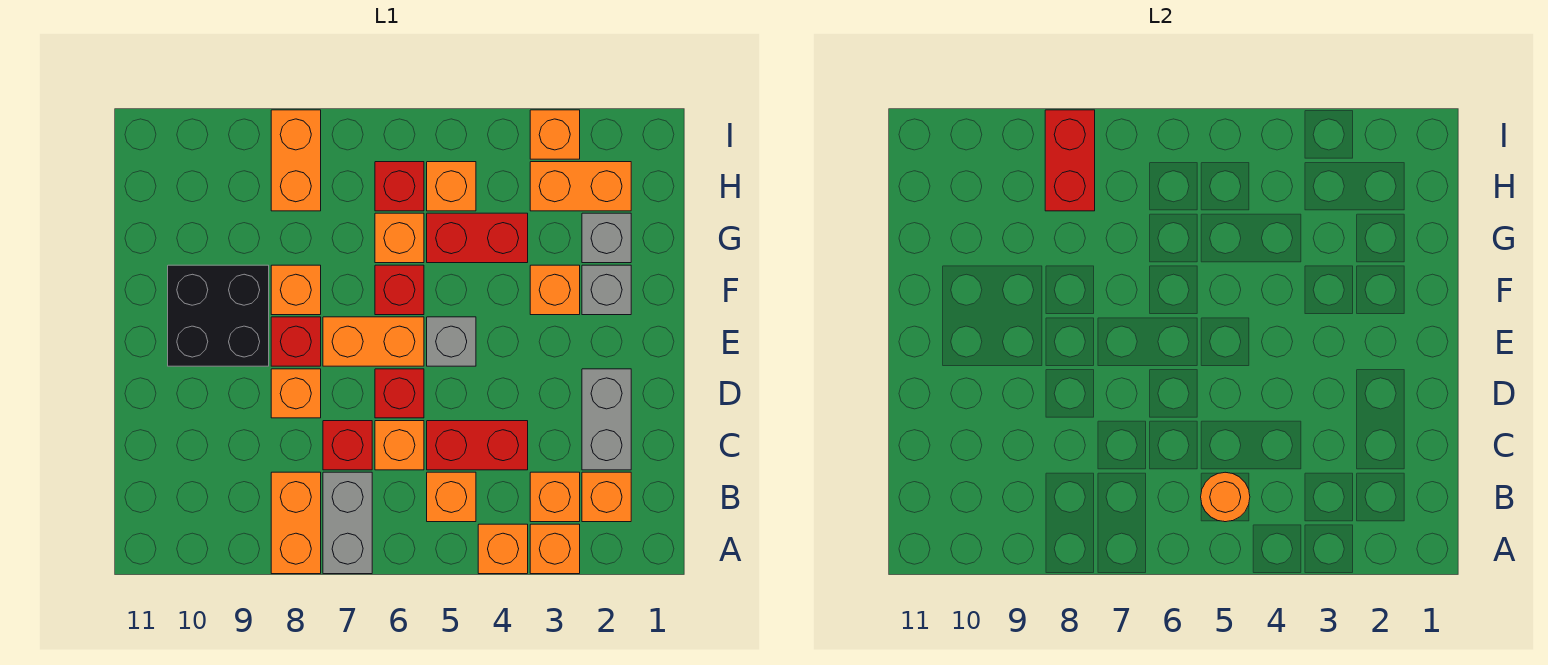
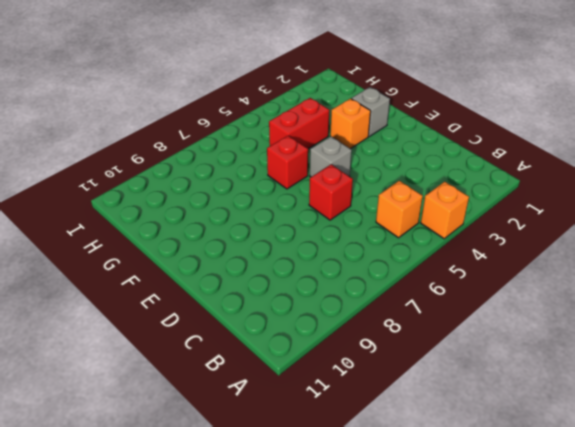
none -> orange brick A3 level 1
none -> grey brick A7:B7 level 1
none -> orange brick A8:B8 level 1
none -> orange brick B2 level 1

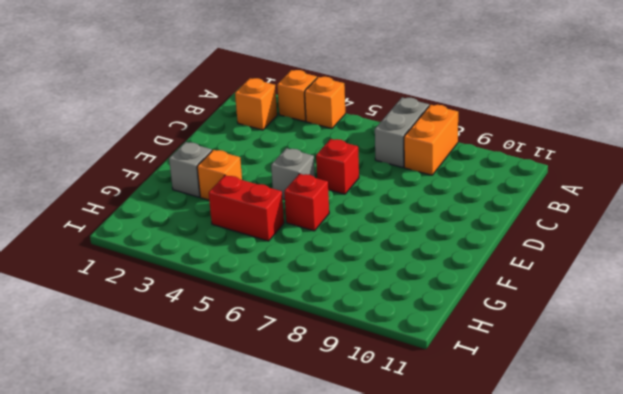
none -> orange brick B3 level 1
none -> orange brick B5 level 1
none -> grey brick C2:D2 level 1
none -> red brick C4:C5 level 1

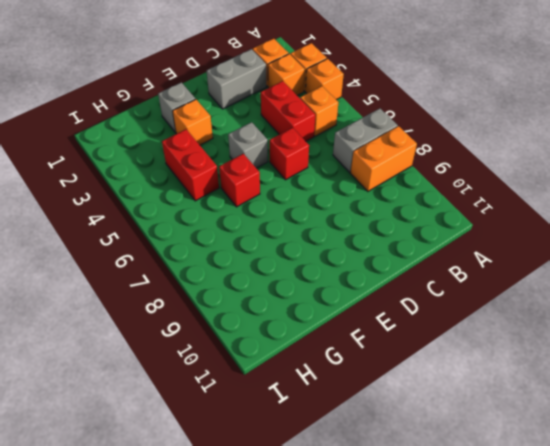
none -> orange brick C6 level 1
none -> red brick C7 level 1
none -> orange brick D8 level 1
none -> orange brick E6:E7 level 1

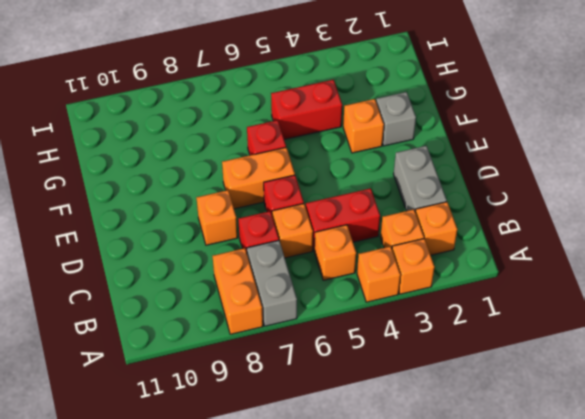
none -> grey brick E5 level 1
none -> red brick E8 level 1
none -> black brick E9:F10 level 1
none -> orange brick F8 level 1

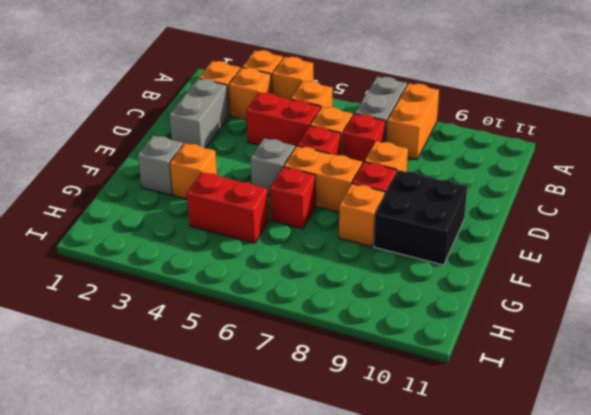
none -> grey brick G2 level 1
none -> orange brick G6 level 1
none -> orange brick H2:H3 level 1
none -> orange brick H5 level 1

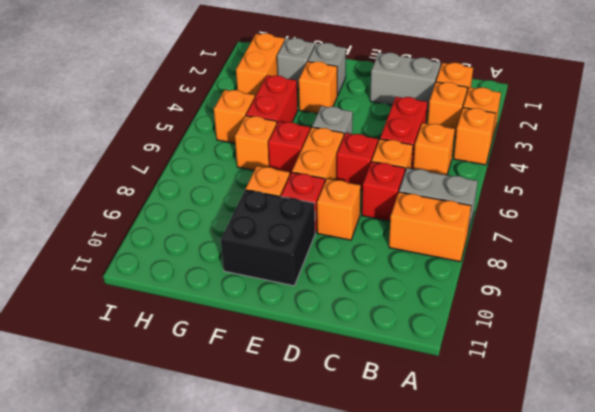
none -> red brick H6 level 1
none -> orange brick H8:I8 level 1
none -> orange brick I3 level 1
none -> orange round brick B5 level 2

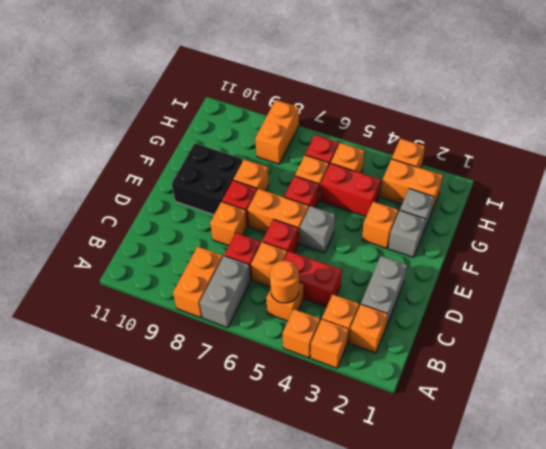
none -> red brick H8:I8 level 2

